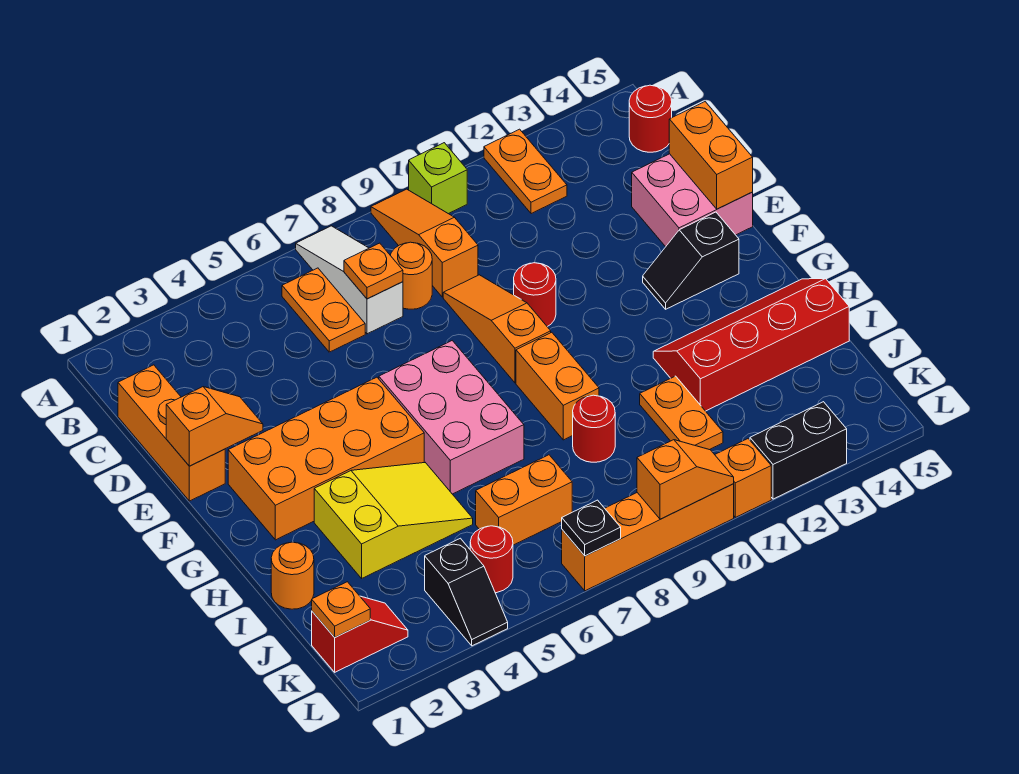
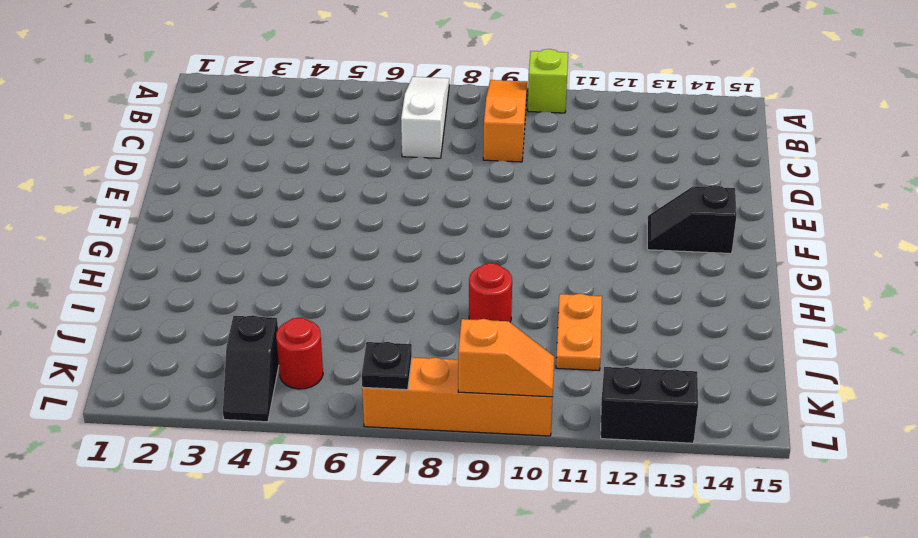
none -> orange plate A12:B12 level 1
none -> orange plate B6:C6 level 1
none -> red round brick B15 level 1
none -> orange brick C1:E1 level 1

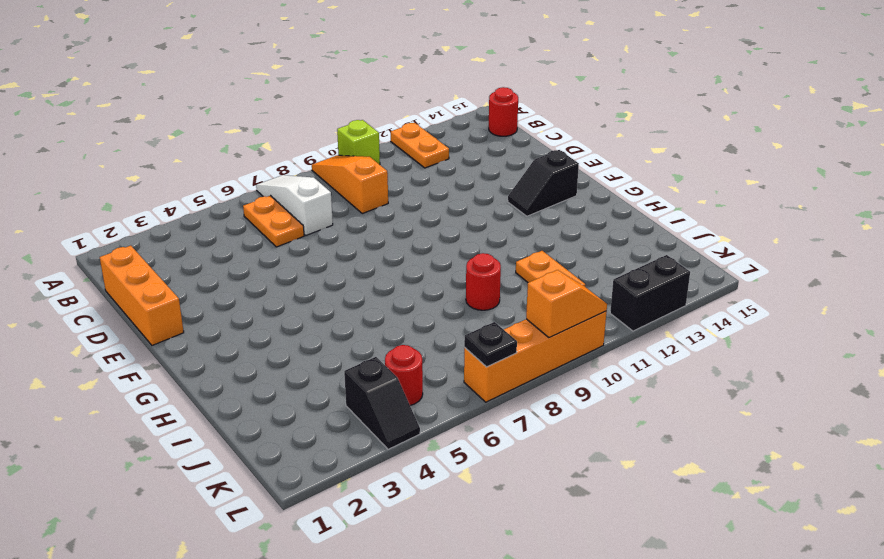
none -> orange round brick C8 level 1
none -> orange slope D9:F9 level 1 top F
none -> pink brick D14:E15 level 1
none -> red round brick E10 level 1

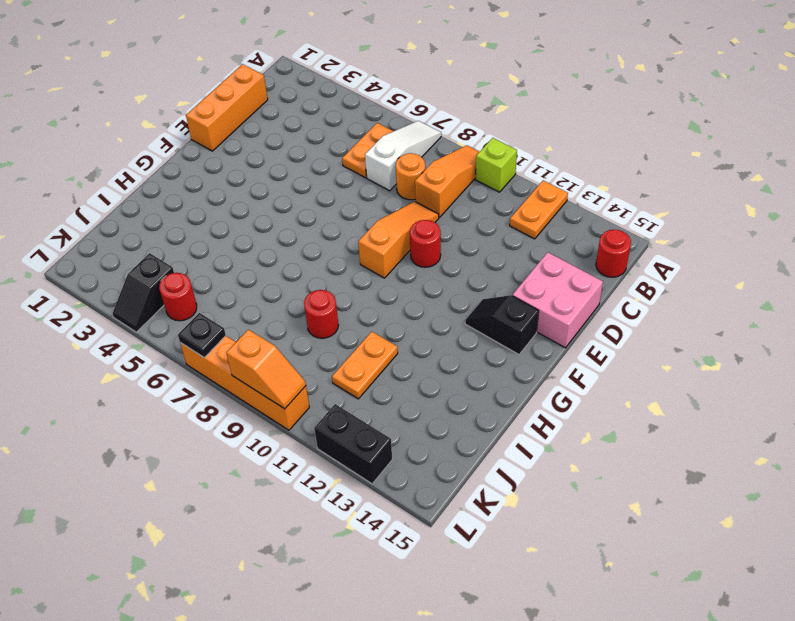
none -> orange brick F2:G5 level 1
none -> pink brick F6:H7 level 1
none -> orange brick G9:H9 level 1
none -> yellow slope H3:I5 level 1 top 3

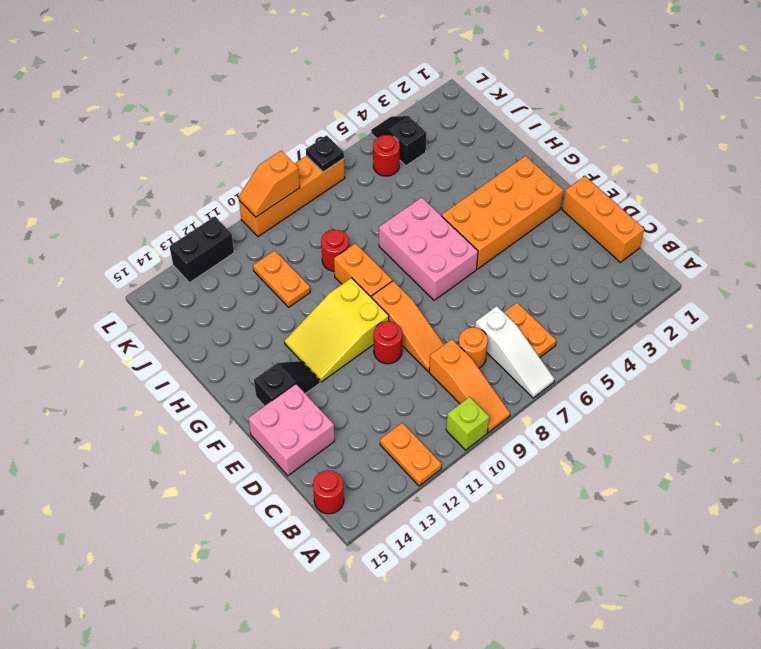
yellow slope F10:G12 level 1 top 10 -> yellow slope H3:I5 level 1 top 3
none -> red slope H12:I15 level 1 top I
none -> orange round brick I1 level 1
none -> orange brick J6:J7 level 1
none -> red slope K1:K2 level 1 top 1

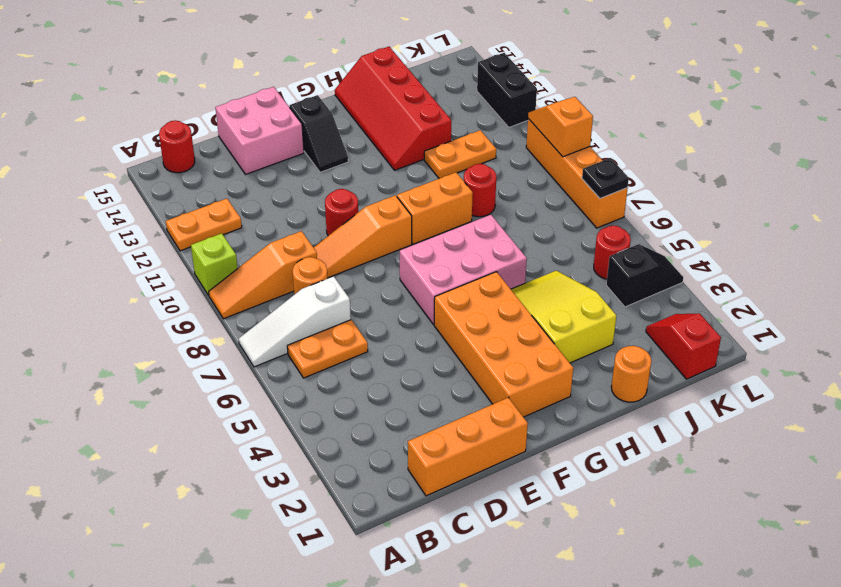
none -> orange brick J6:J7 level 1
none -> orange brick L11 level 1
none -> orange plate C7 level 2
none -> orange brick D15:E15 level 2

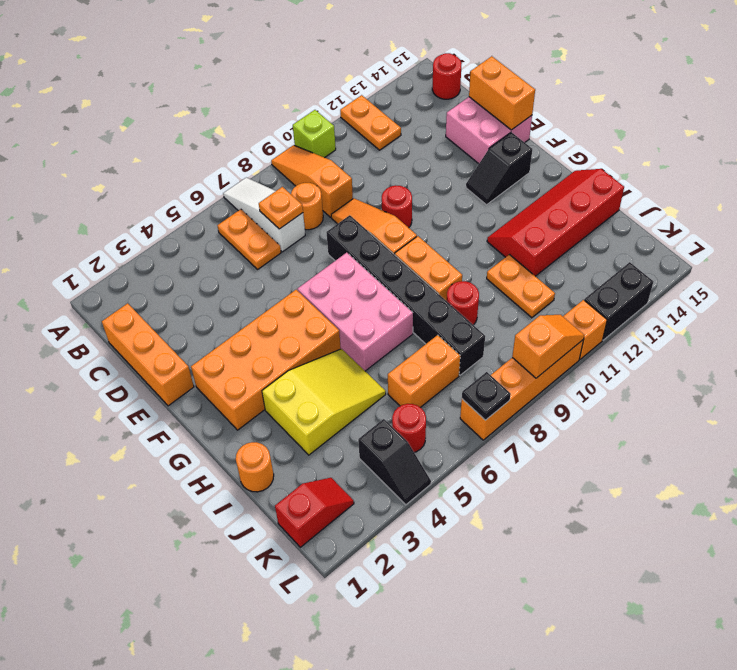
black brick E8:J8 level 1 -> none
none -> orange slope E1:E2 level 2 top 1
none -> orange plate K1 level 2

